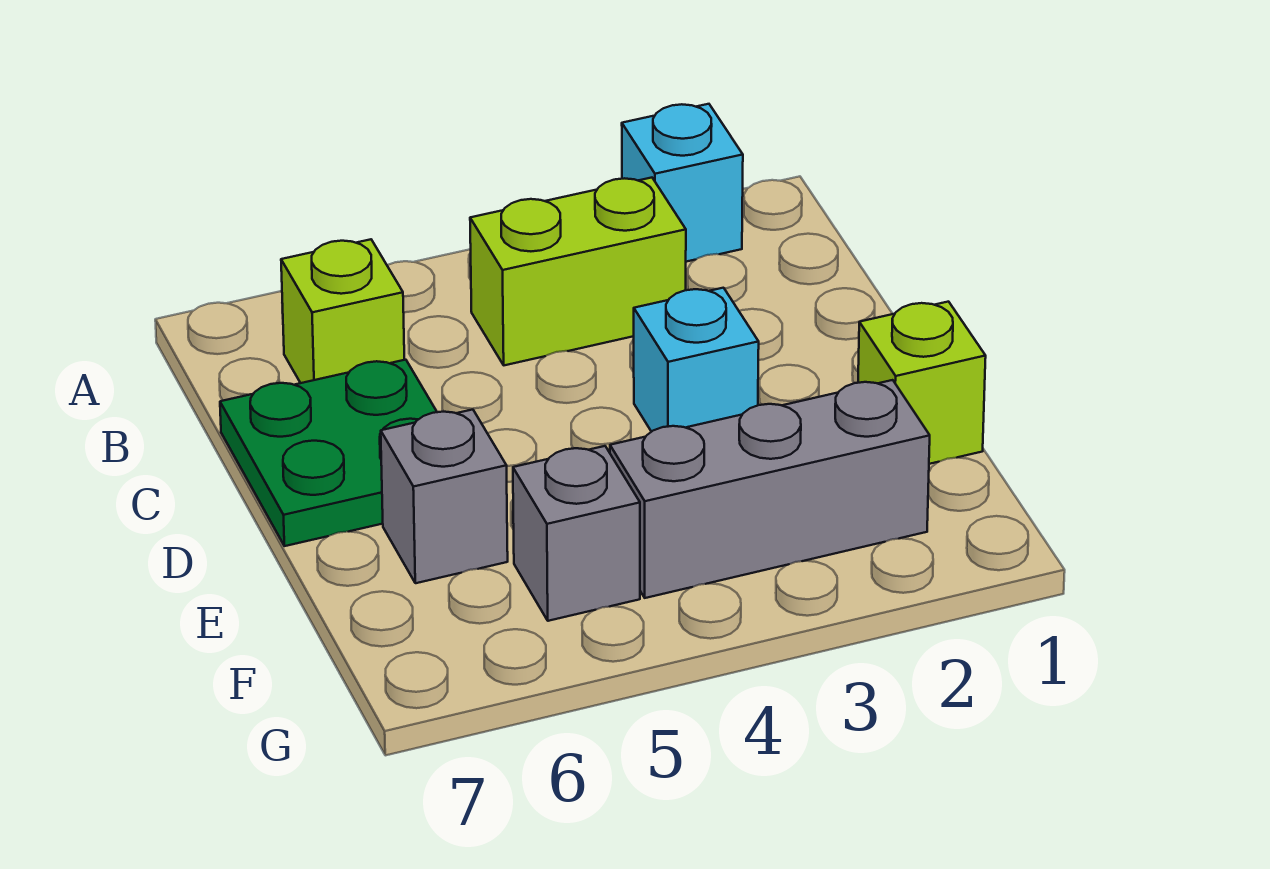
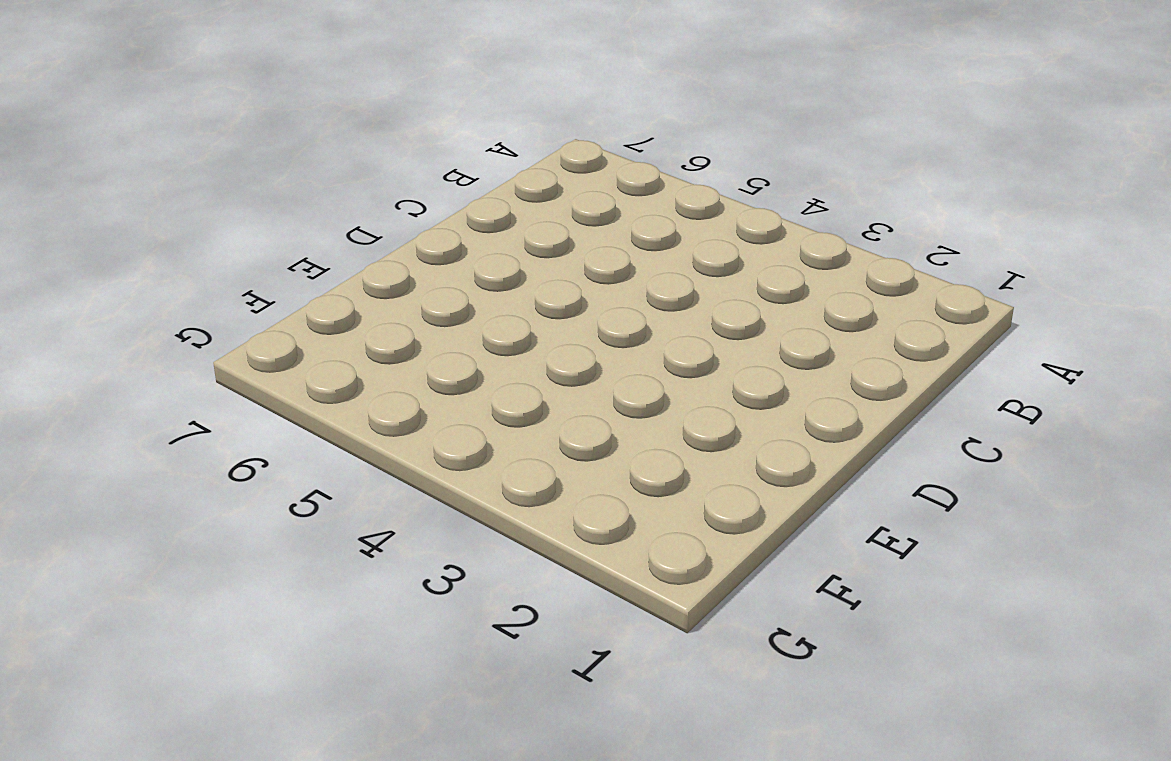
none -> cyan brick A2 level 1
none -> lime brick B3:B4 level 1

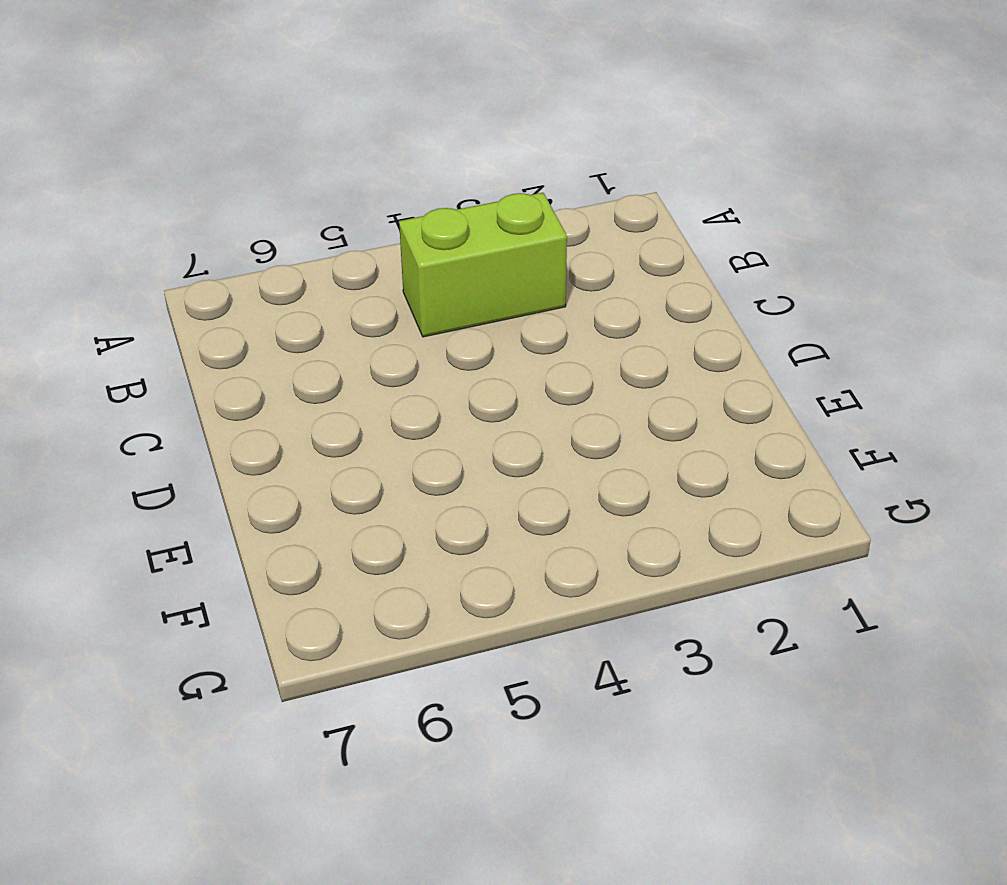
none -> cyan brick A2 level 1
none -> lime brick B6 level 1

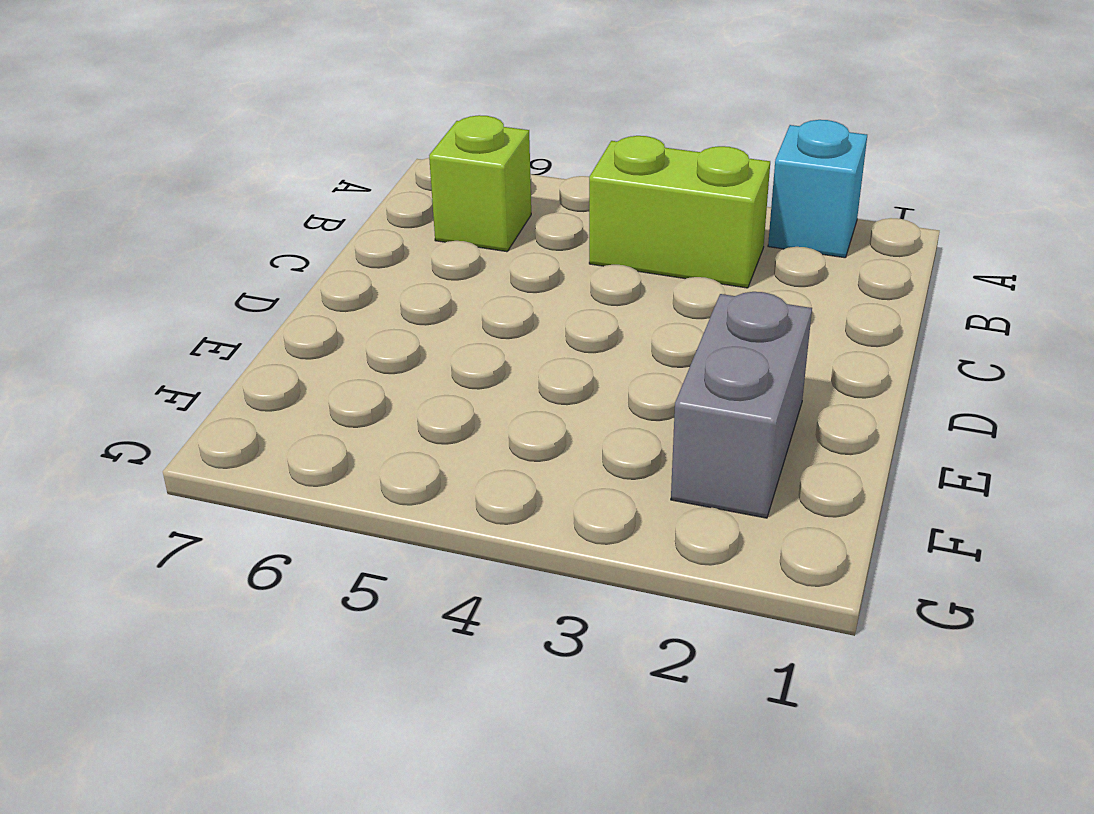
grey brick E2:F2 level 1 -> grey brick F2:F4 level 1
none -> green plate C6:D7 level 1
none -> cyan brick D3 level 1

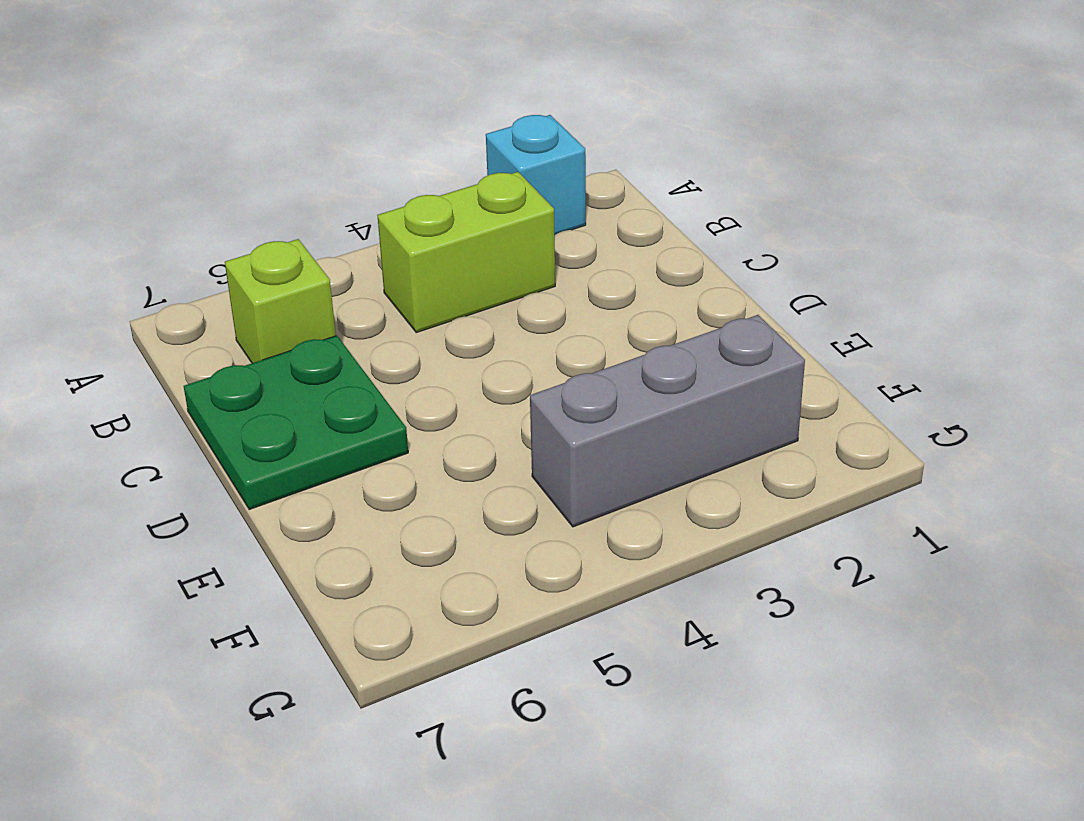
none -> cyan brick D3 level 1
none -> lime brick E1 level 1

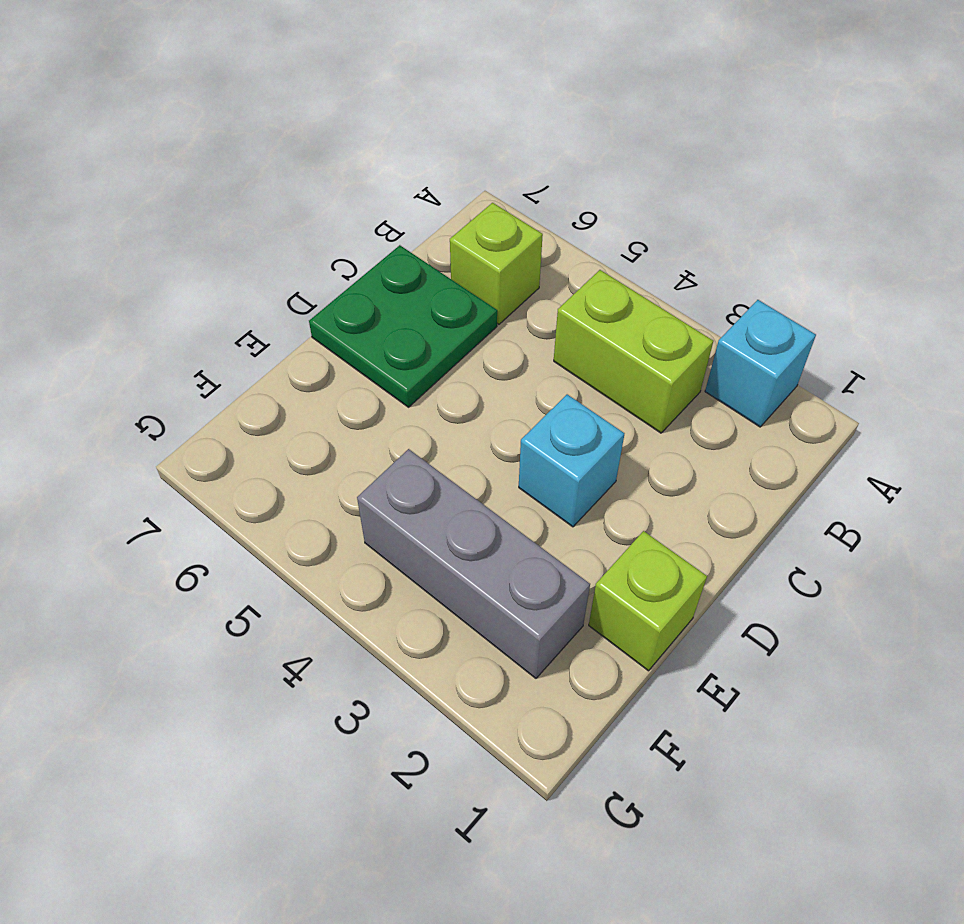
none -> grey brick E6 level 1
none -> grey brick F5 level 1

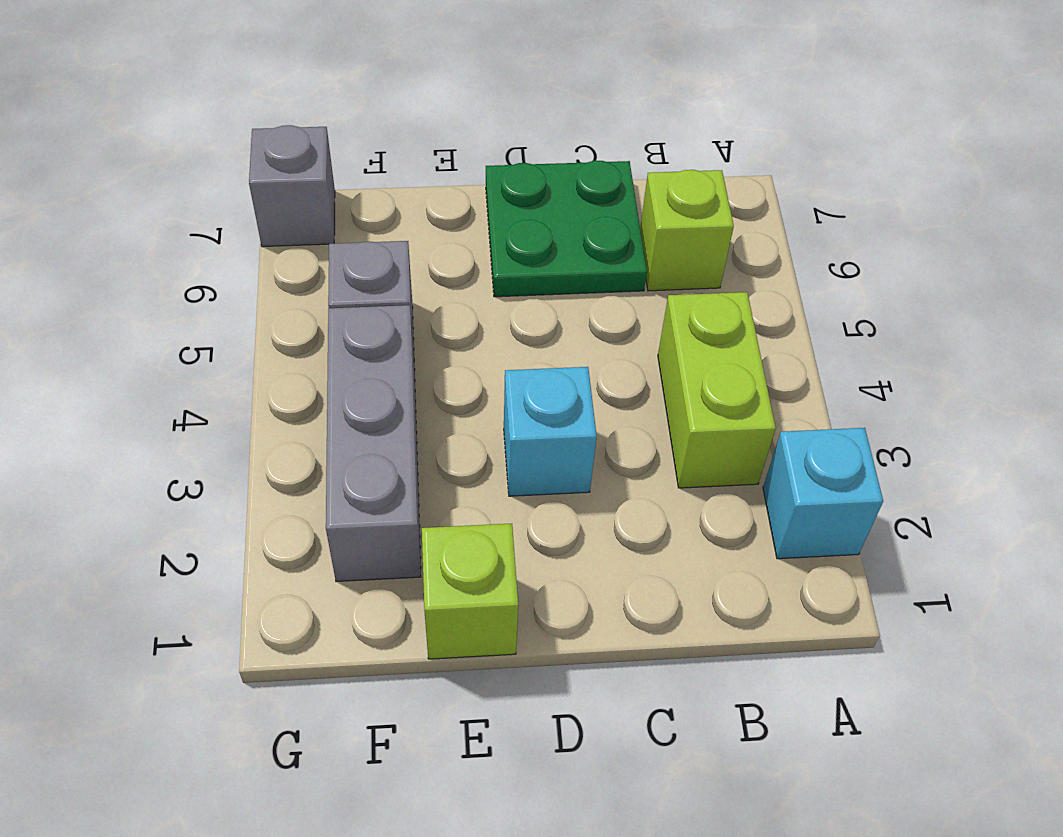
grey brick G7 level 1 -> grey brick E6 level 1

